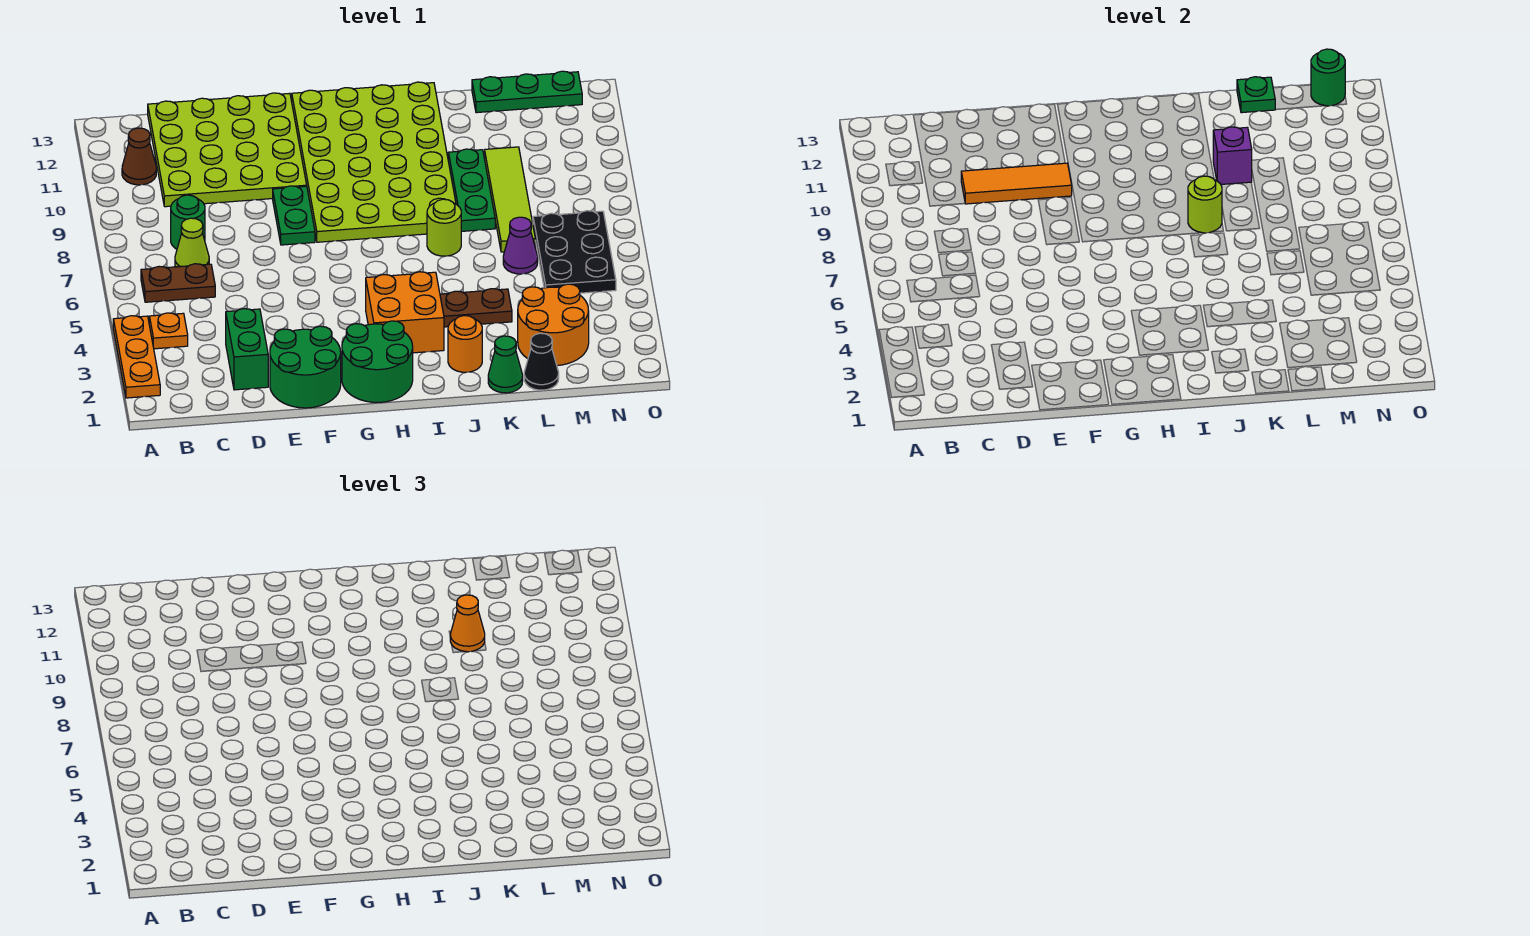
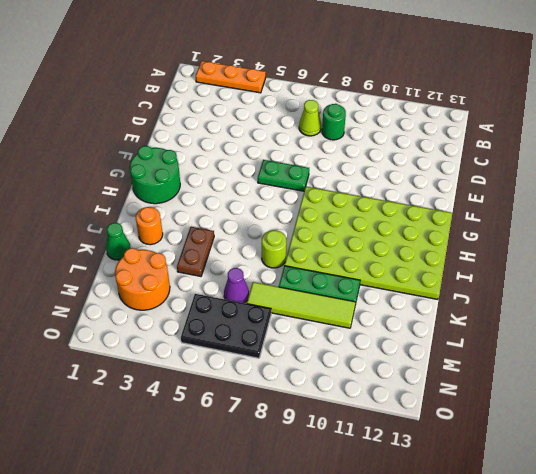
green plate F6:F7 level 1 -> green plate F8:F9 level 1
none -> orange plate B4 level 1
none -> brown plate B6:C6 level 1
none -> brown cone B11 level 1
none -> lime plate C10:F13 level 1

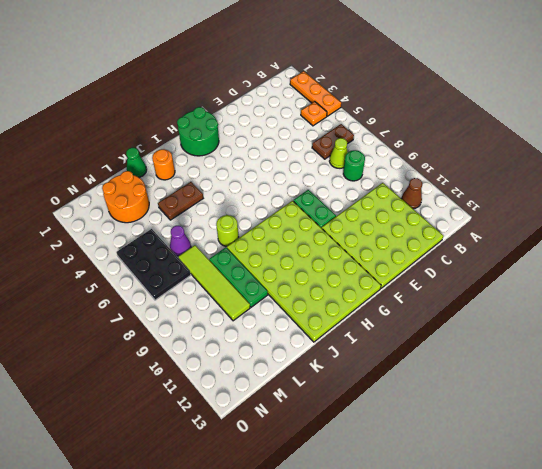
none -> green brick D2:D3 level 1
none -> green round brick E1:F2 level 1
none -> orange brick H3:I4 level 1
none -> black cone L1 level 1

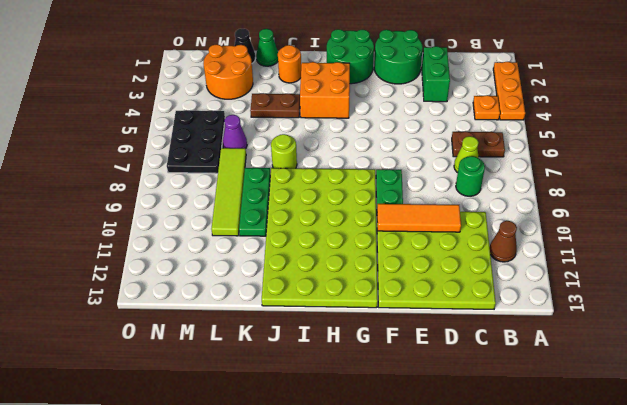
none -> green plate L13:N13 level 1
none -> lime round brick J8 level 2
none -> purple brick K10 level 2
none -> green plate L13 level 2

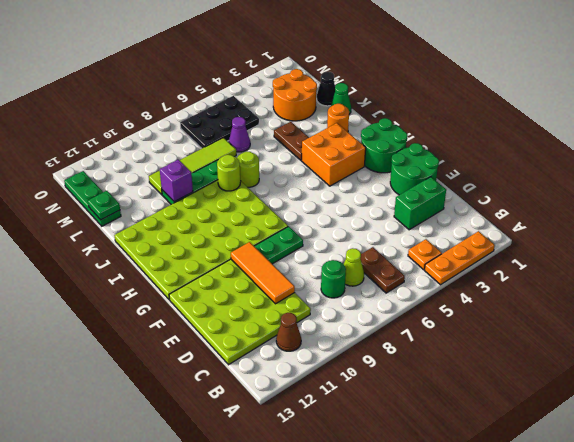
none -> green round brick N13 level 2
none -> orange cone K10 level 3

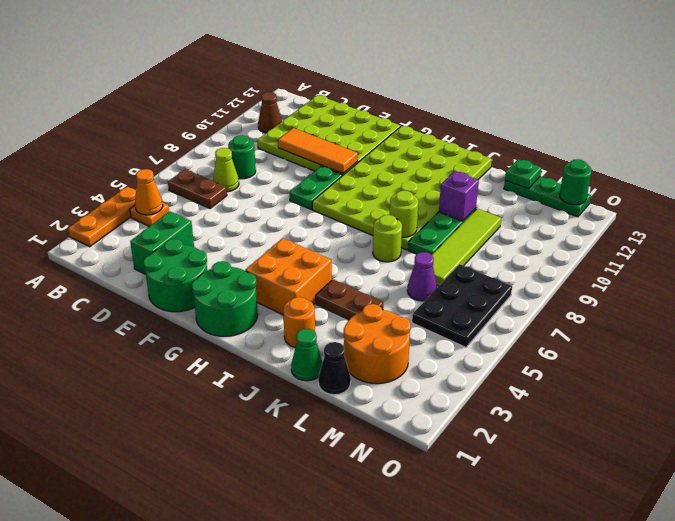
orange cone B4 level 2 -> orange cone K10 level 3

